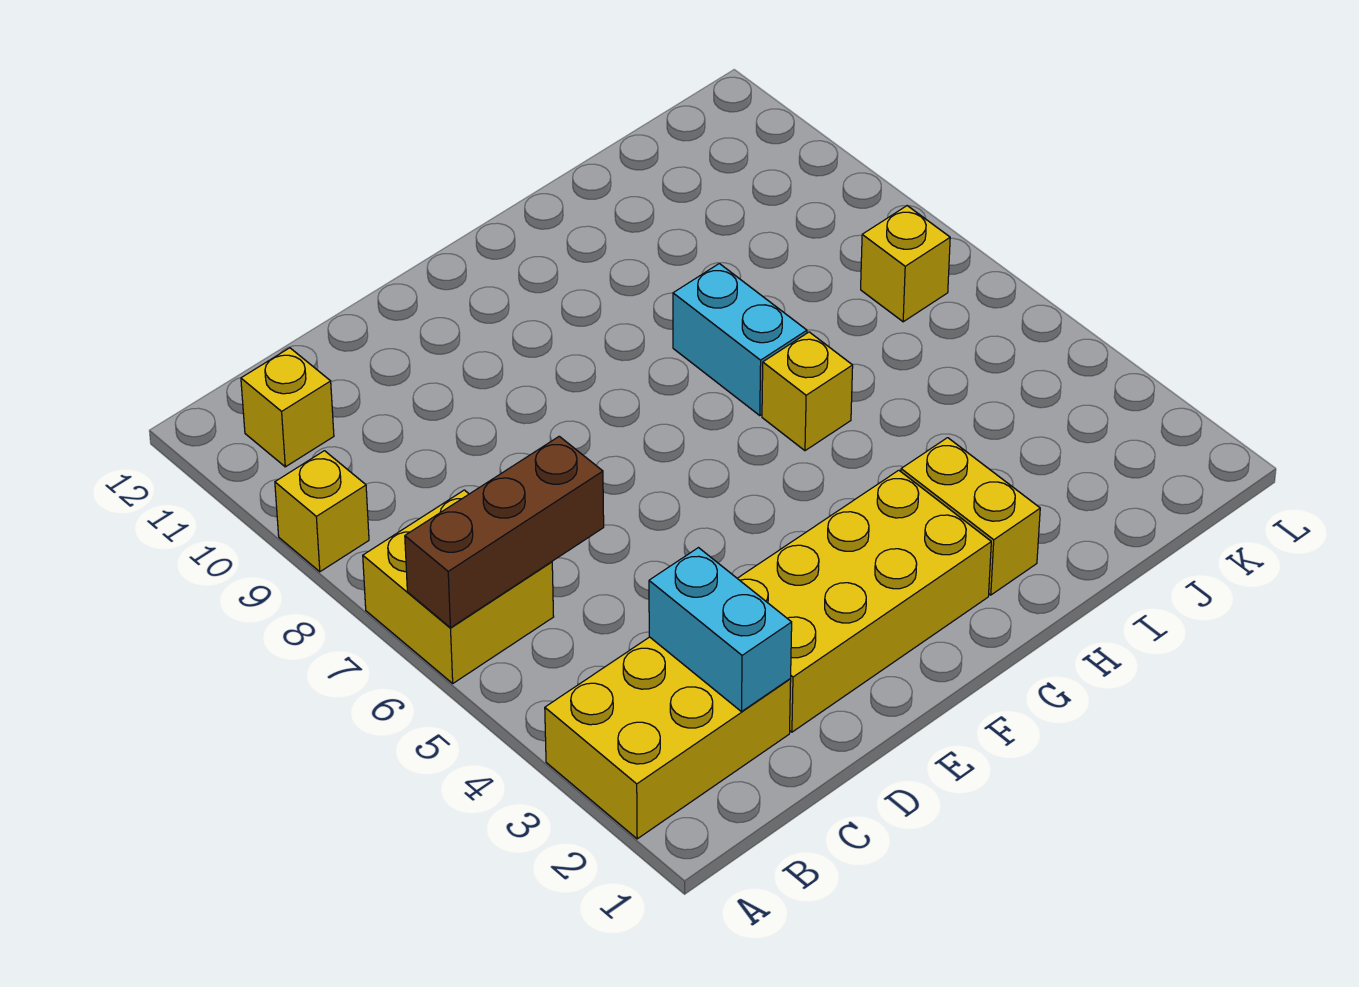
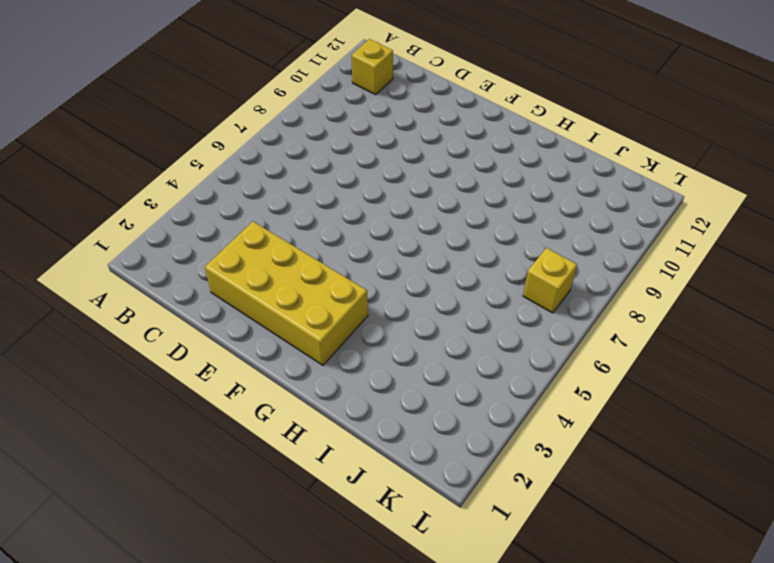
none -> yellow brick A2:C3 level 1
none -> yellow brick A6:B7 level 1

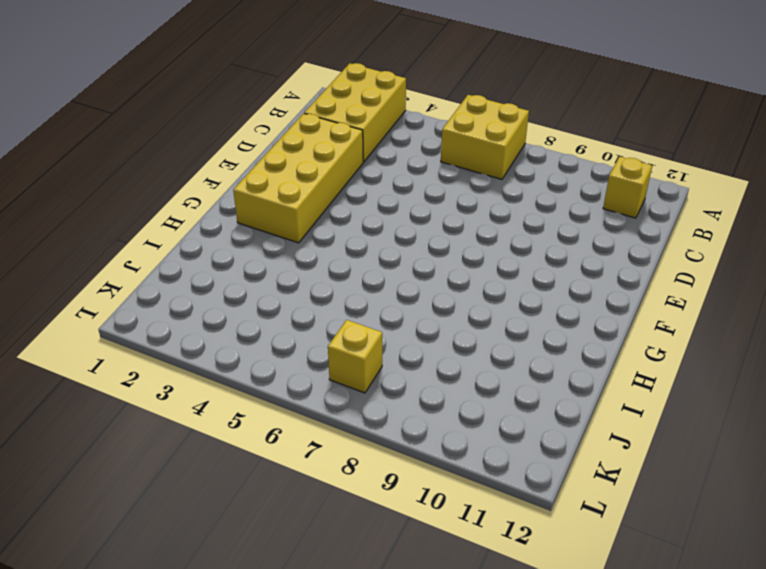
none -> yellow brick A9 level 1
none -> yellow brick H2:H3 level 1

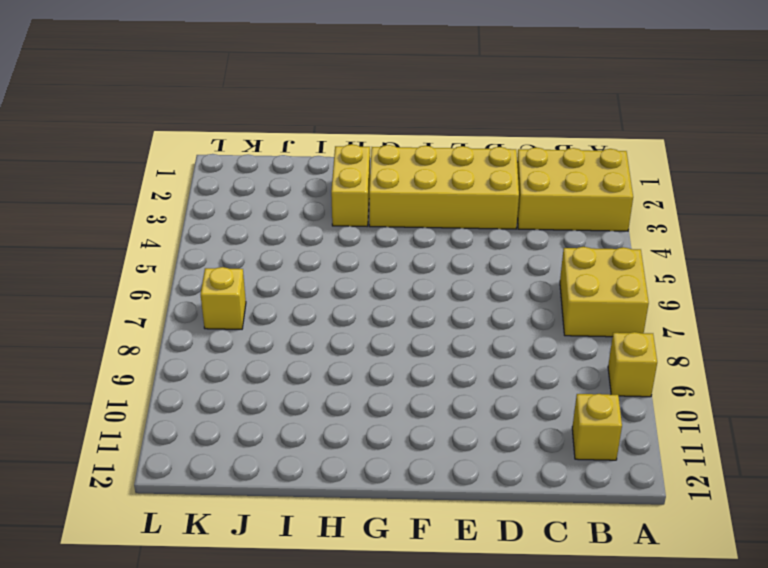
none -> yellow brick H6 level 1
none -> cyan brick H7:H8 level 1

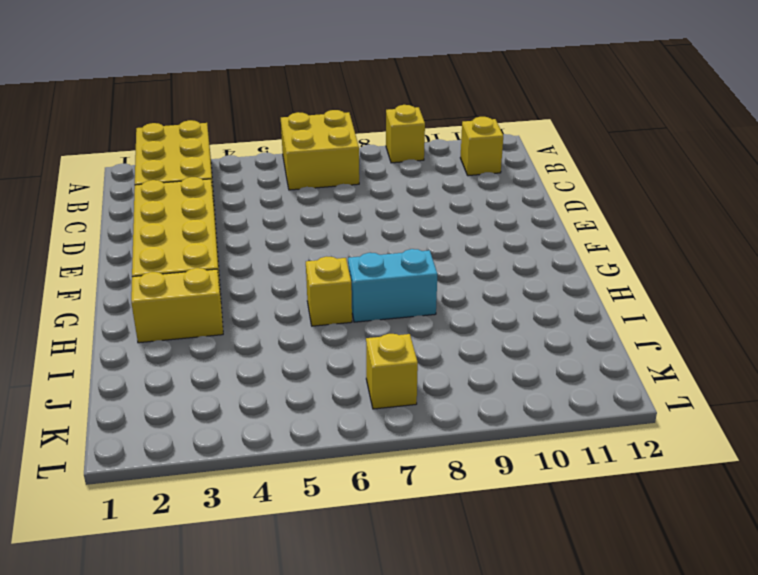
none -> brown brick A6:C6 level 2
none -> cyan brick C2:C3 level 2

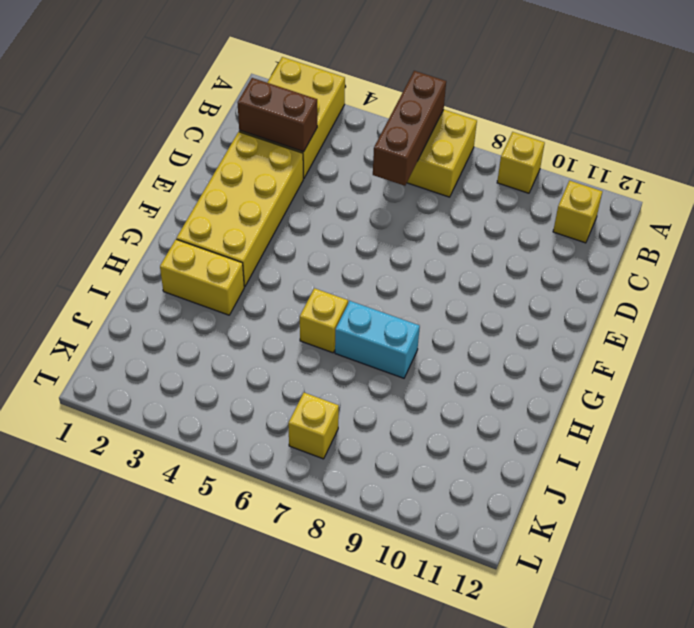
brown brick C2:C3 level 2 -> cyan brick C2:C3 level 2

